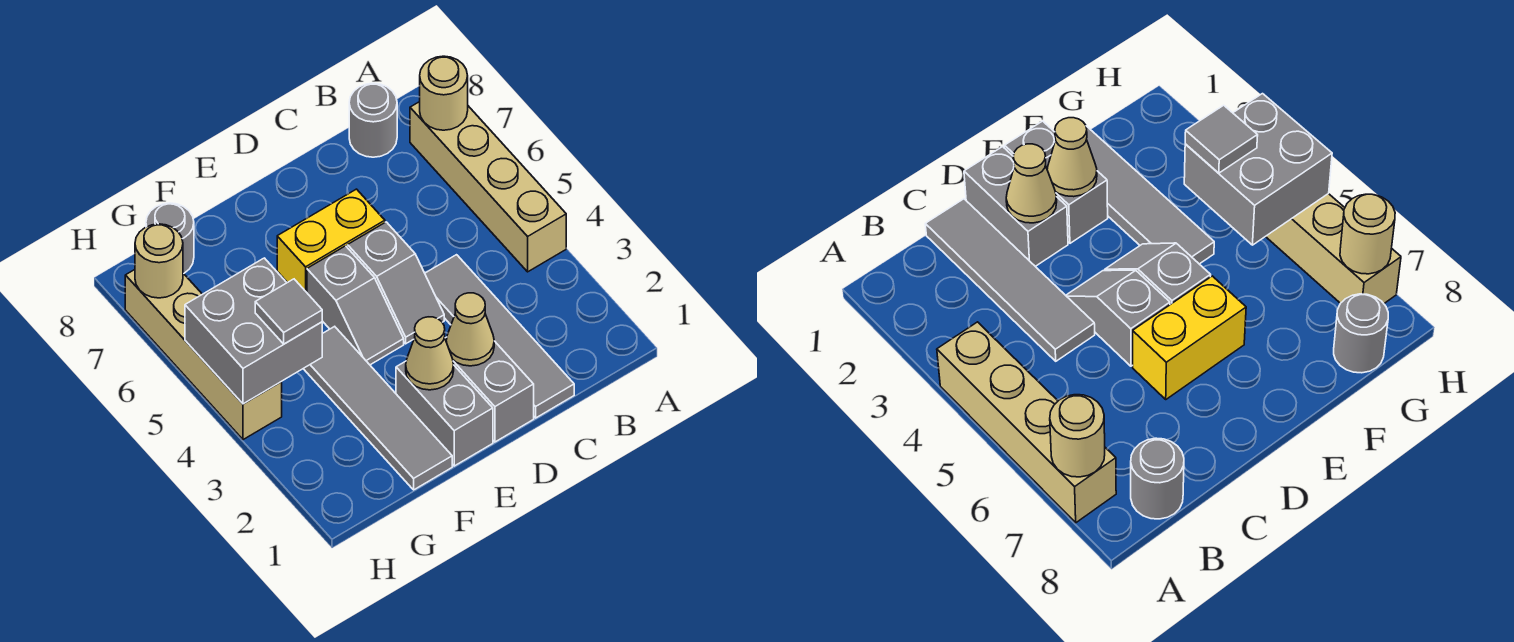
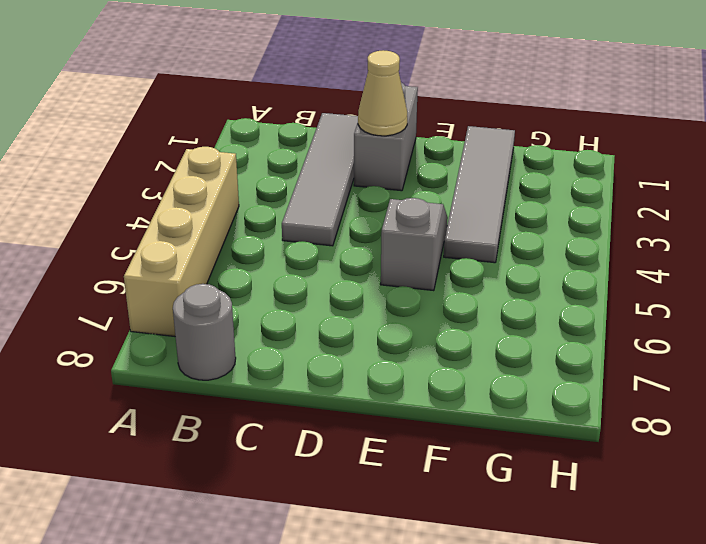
none -> grey slope D4:D5 level 1 top 5
none -> yellow brick D6:E6 level 1
none -> grey brick E1:E2 level 1

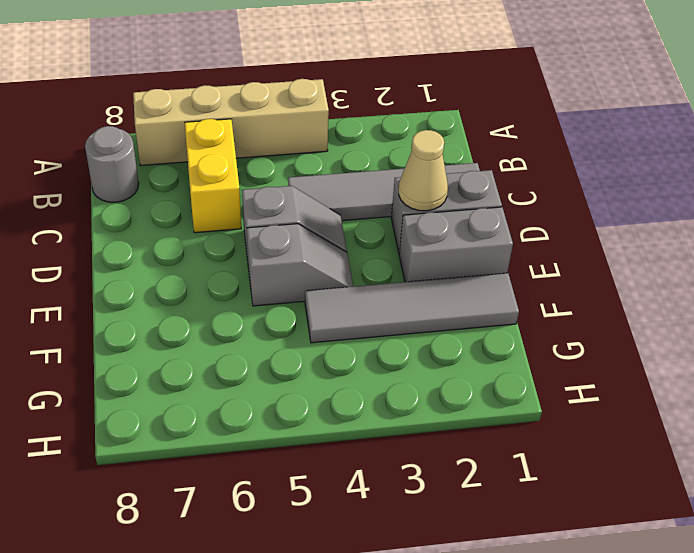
yellow brick B6:C6 level 1 -> yellow brick D6:E6 level 1
none -> grey round brick G8 level 1
none -> tan brick H4:H7 level 1
none -> tan round brick A7 level 2

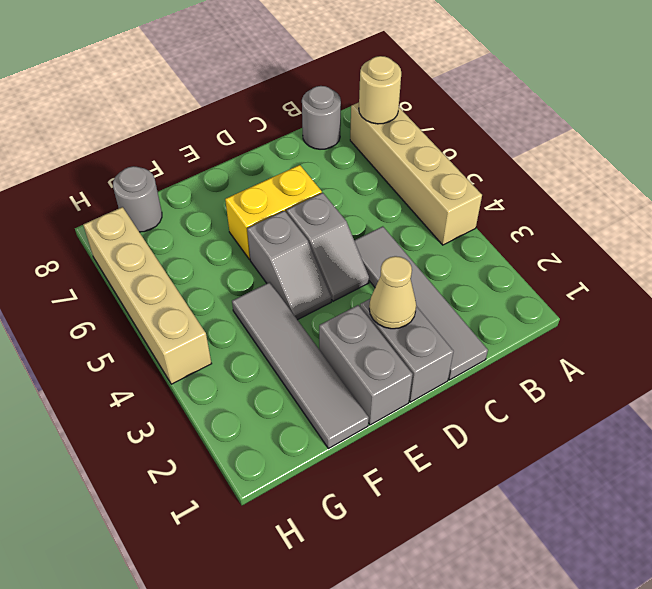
none -> tan cone E2 level 2
none -> grey brick G4:H5 level 2
none -> tan round brick H7 level 2

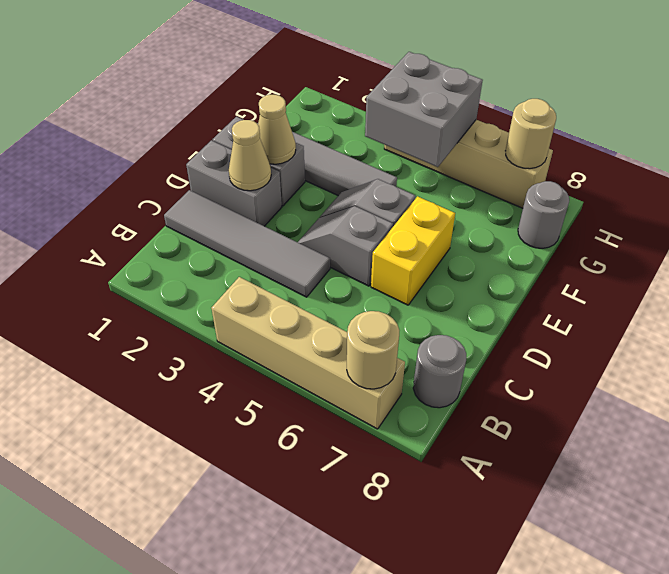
none -> grey tile G4 level 3

